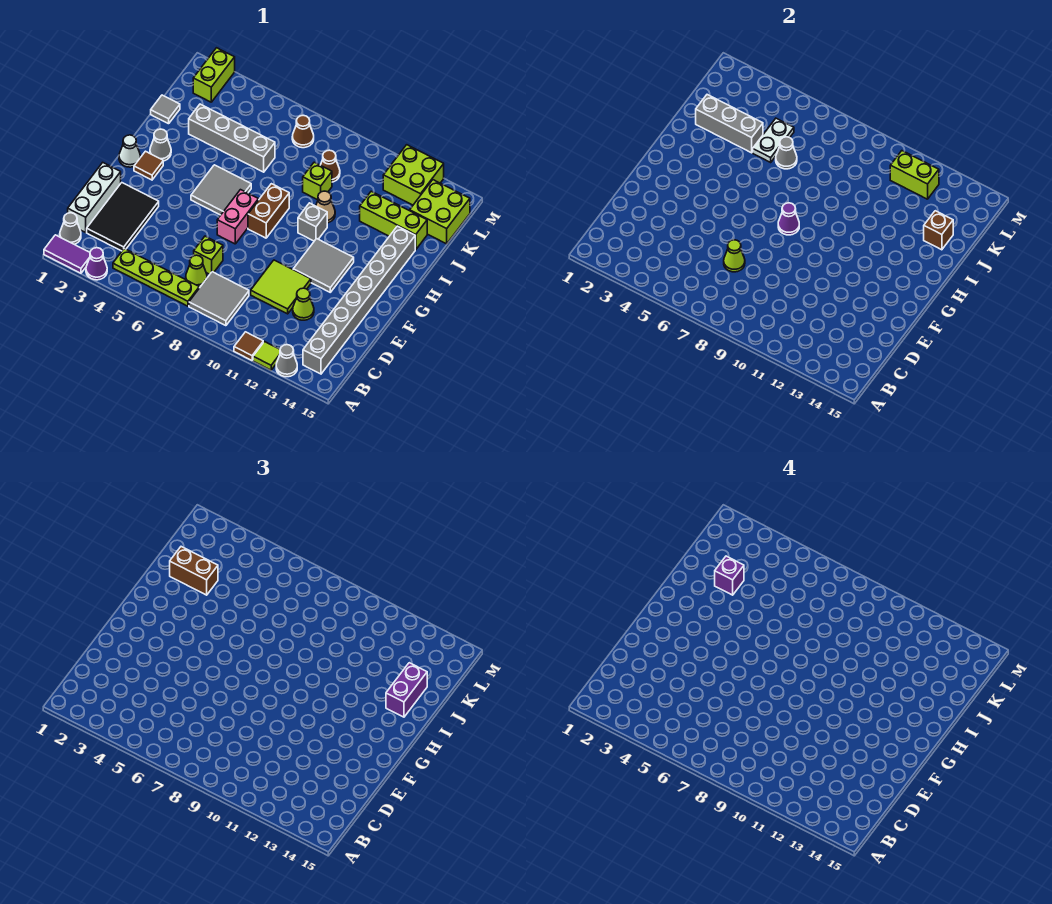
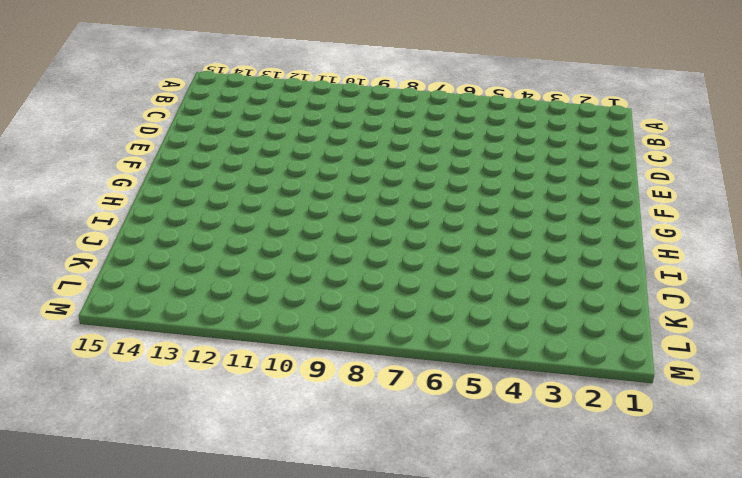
none -> purple tile A1:A2 level 1
none -> purple cone A3 level 1
none -> brown tile A11 level 1
none -> lime tile A12 level 1

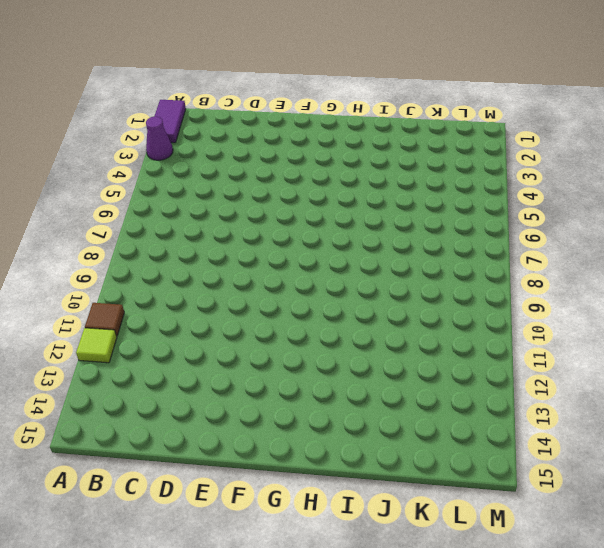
none -> grey cone A13 level 1
none -> grey cone B1 level 1
none -> lime plate B4:B7 level 1
none -> grey tile B8:C9 level 1

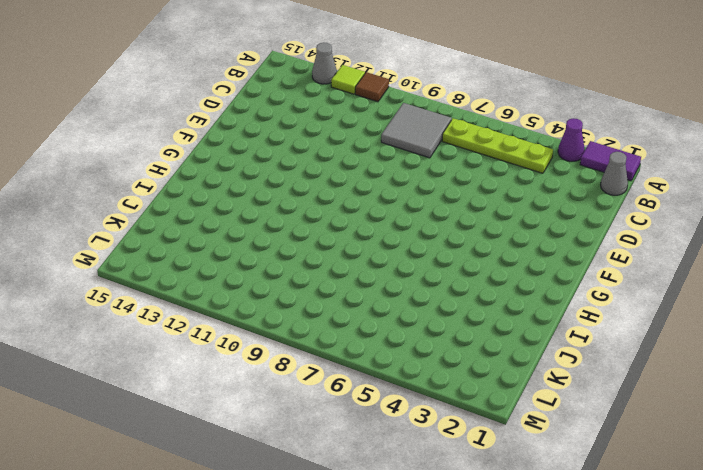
none -> grey brick B14:I14 level 1
none -> white brick C1:E1 level 1
none -> black tile C2:E3 level 1
none -> lime cone C7 level 1

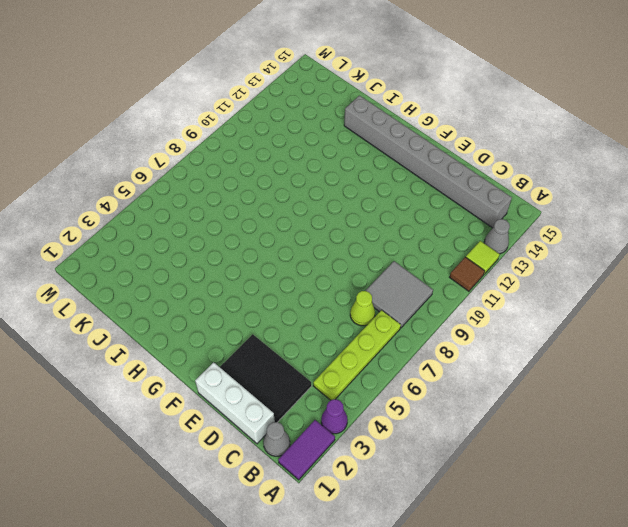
none -> lime brick D7 level 1
none -> lime tile D10:E11 level 1
none -> lime cone D12 level 1
none -> pink brick F7:G7 level 1

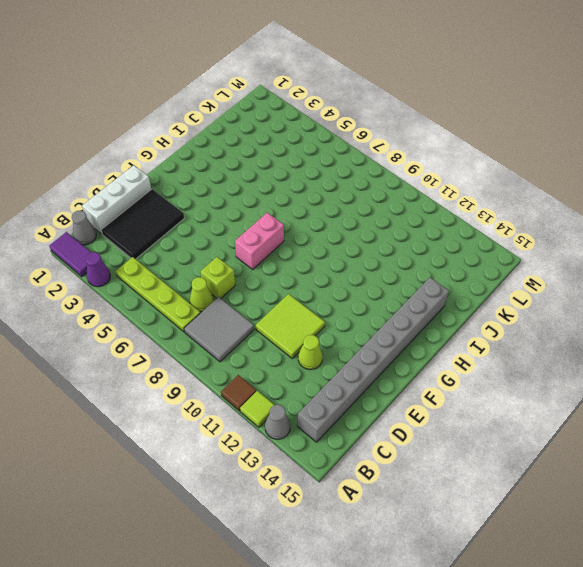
none -> grey tile F11:G12 level 1
none -> white cone G1 level 1
none -> brown tile G2 level 1
none -> grey tile G5:H6 level 1

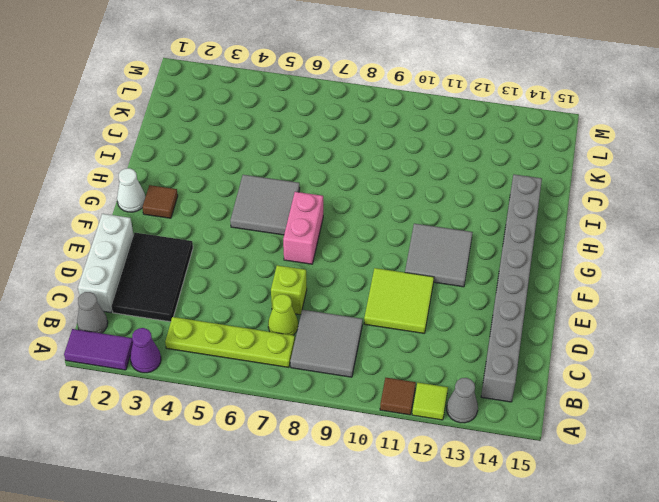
none -> lime cone D12 level 1
none -> brown brick G8:H8 level 1
none -> grey cone H2 level 1
none -> grey brick H10 level 1

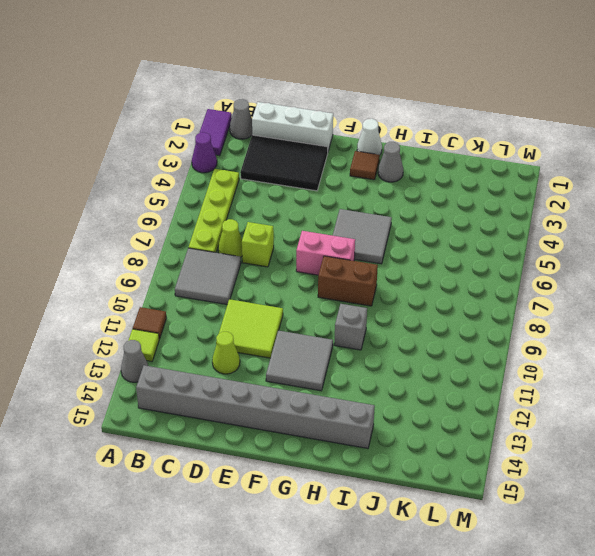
none -> tan cone I10 level 1
none -> grey tile J1 level 1
none -> grey brick J3:J6 level 1
none -> lime brick J9 level 1

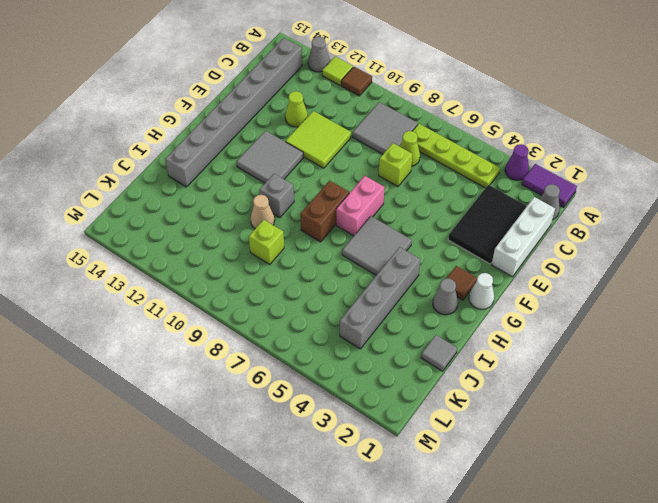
grey brick H4:K4 level 1 -> grey brick J3:J6 level 1
none -> lime brick J12:J14 level 1
none -> brown cone K9 level 1
none -> lime brick K14:L15 level 1
none -> lime brick L2:M2 level 1

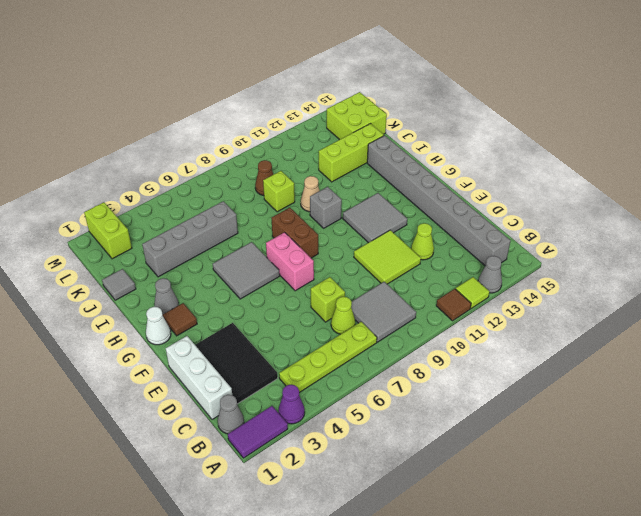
none -> brown cone L7 level 1
none -> lime brick L12:M13 level 1
none -> lime cone D7 level 2
none -> purple cone G8 level 2

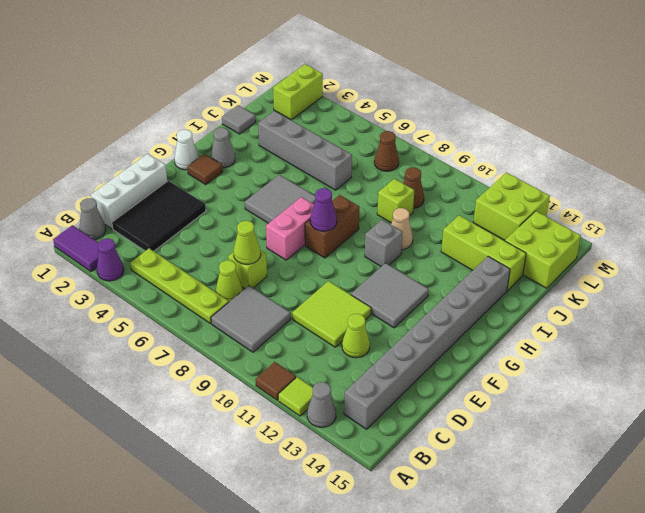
none -> grey brick J2:J4 level 2
none -> white plate J5:K5 level 2
none -> grey cone J6 level 2
none -> brown brick J14 level 2

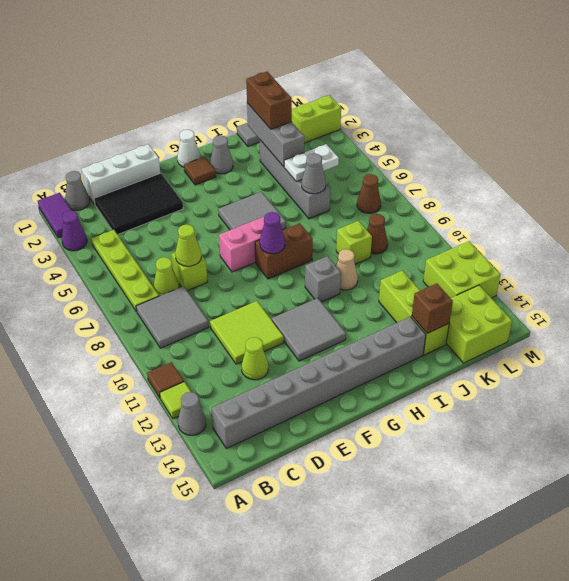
none -> lime brick L11:L12 level 2
none -> purple brick I14:J14 level 3
none -> purple brick J3 level 4

